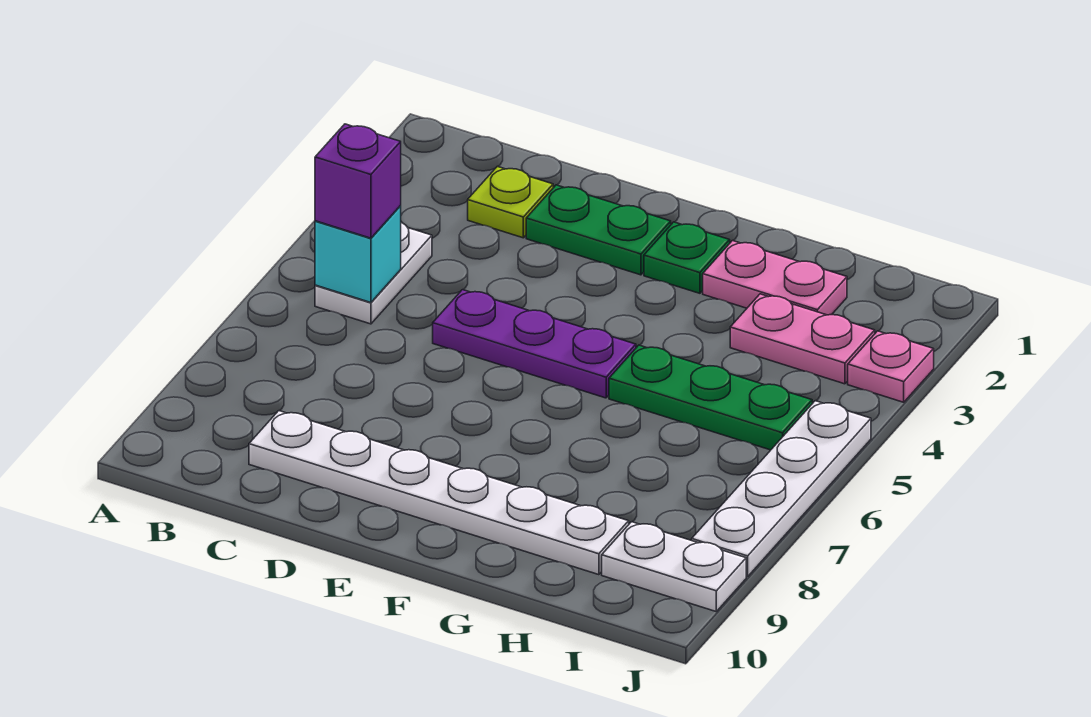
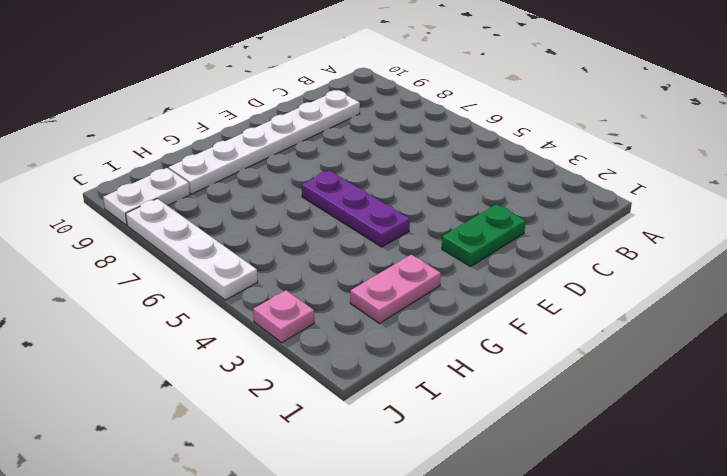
purple plate F4:F6 level 1 -> purple plate D5:F5 level 1
none -> white plate B4:B5 level 1
none -> lime plate C2 level 1
none -> green plate F2 level 1

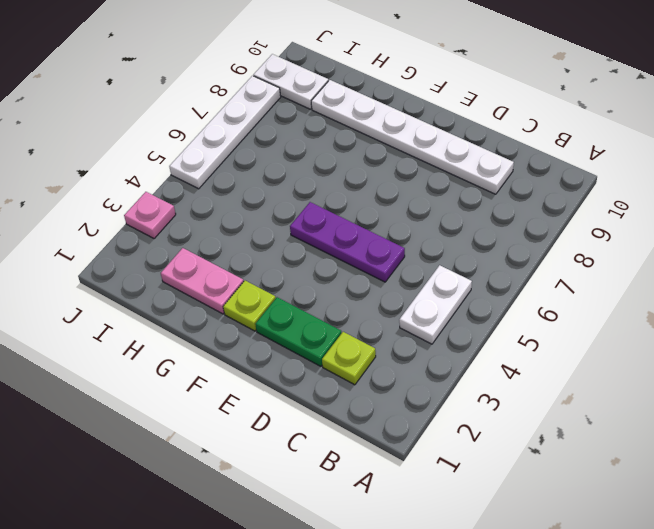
lime plate F2 level 1 -> green plate F2 level 1
none -> green plate G5:I5 level 1
none -> pink plate H3:I3 level 1
none -> cyan brick B5 level 2

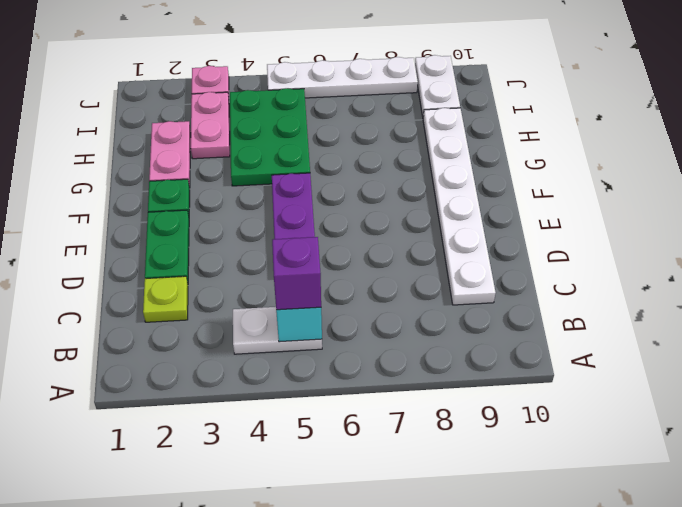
green plate G4:I5 level 1 -> green plate G5:I5 level 1

